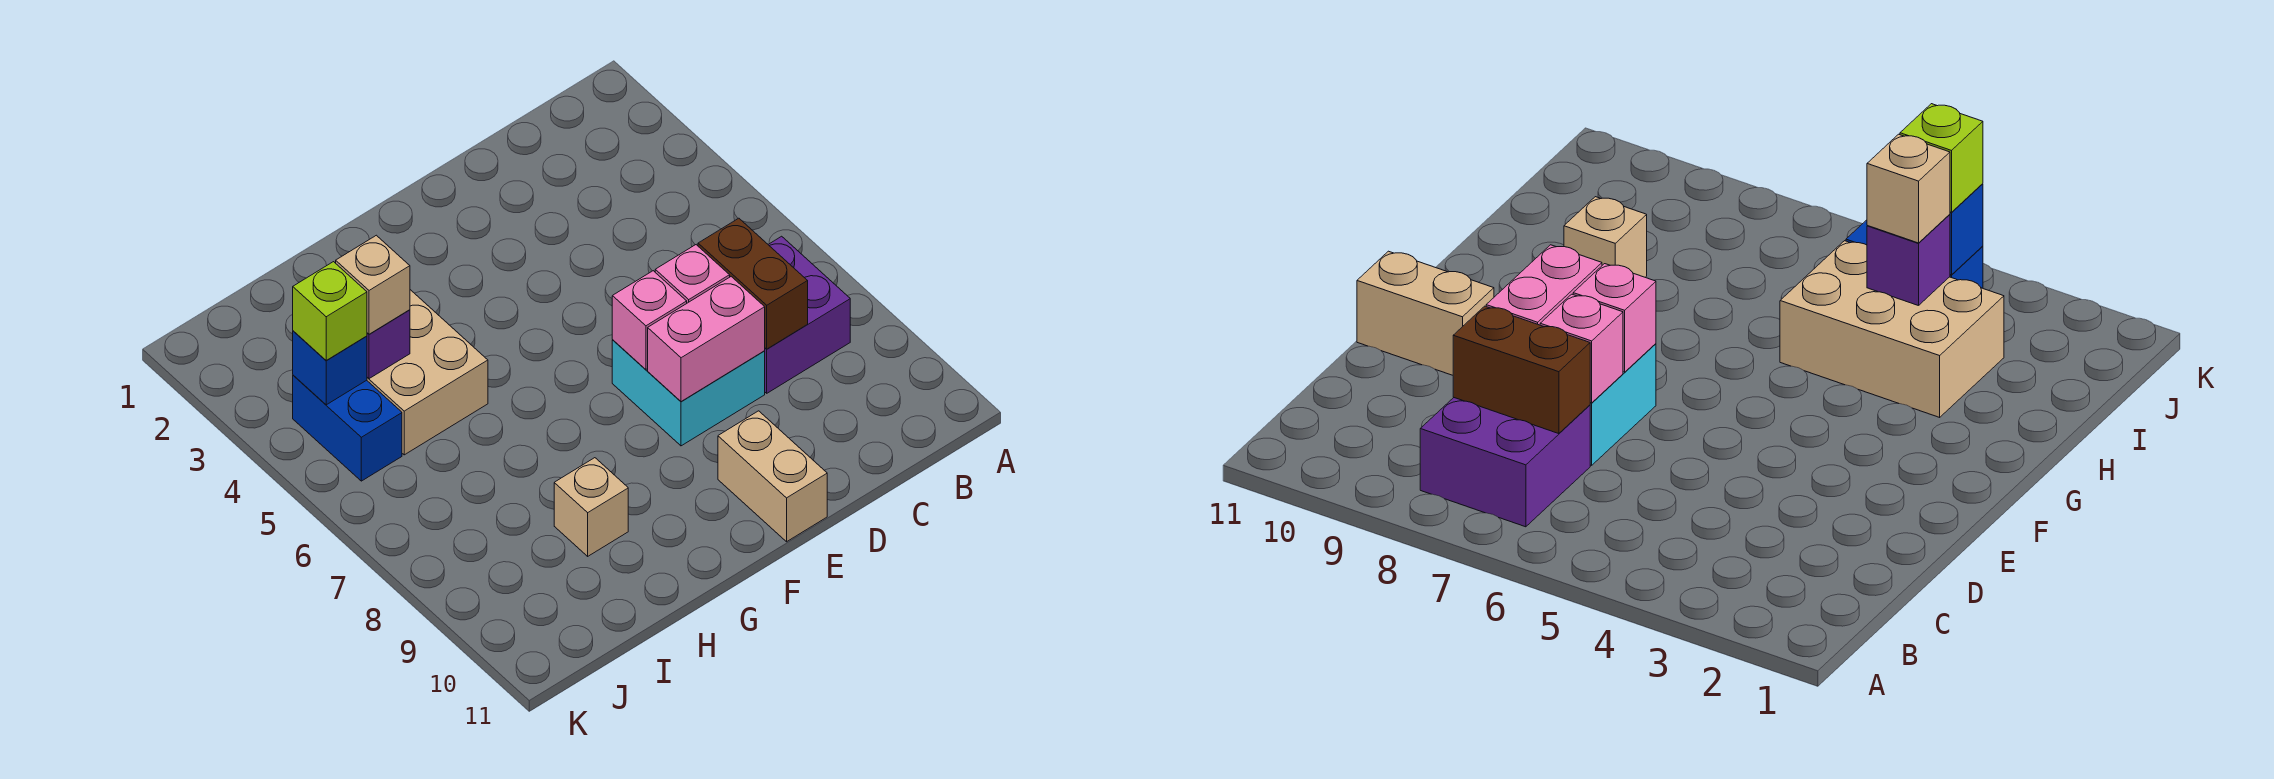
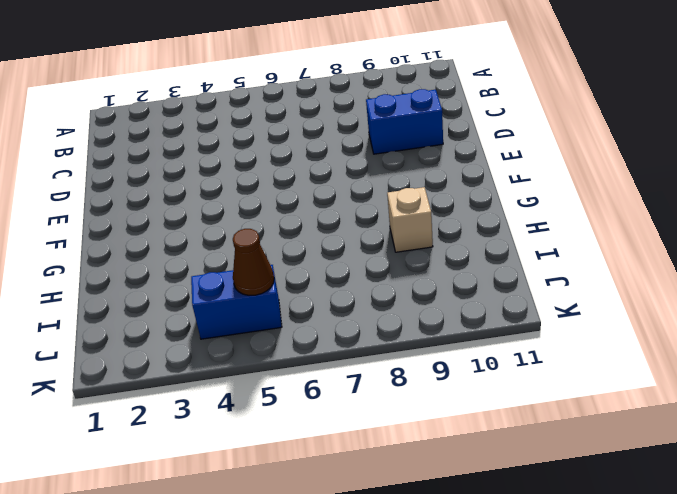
blue brick D9:D10 level 1 -> none
brown cone J5 level 2 -> none
none -> purple brick B7:C8 level 1
none -> cyan brick D7:E8 level 1
none -> tan brick E10:E11 level 1

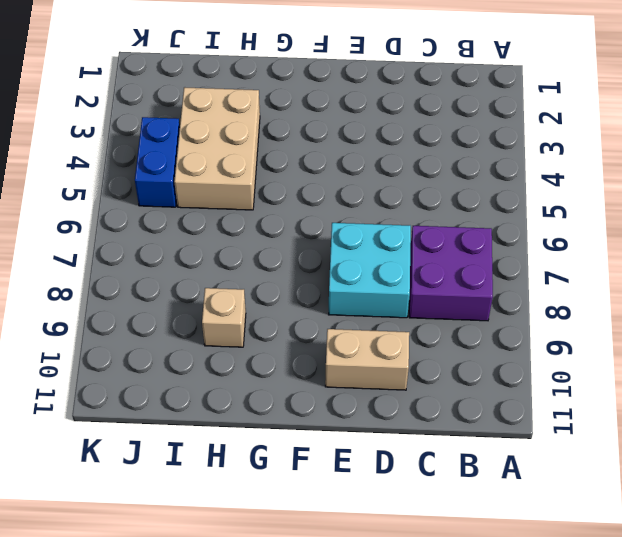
tan brick D10:E10 level 1 -> tan brick E10:E11 level 1
none -> brown brick C7:C8 level 2
none -> pink brick D7 level 2
none -> pink brick D8:E8 level 2

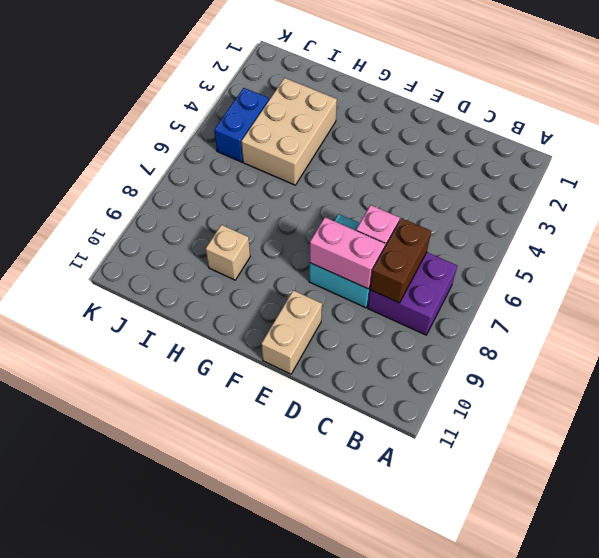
none -> pink brick E7 level 2
none -> purple brick I4 level 2
none -> blue brick J4 level 2

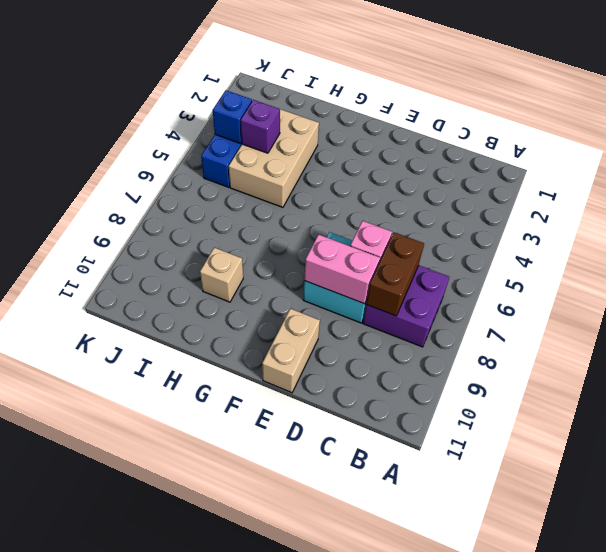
none -> pink brick E7 level 2
none -> tan brick I4 level 3
none -> lime brick J4 level 3

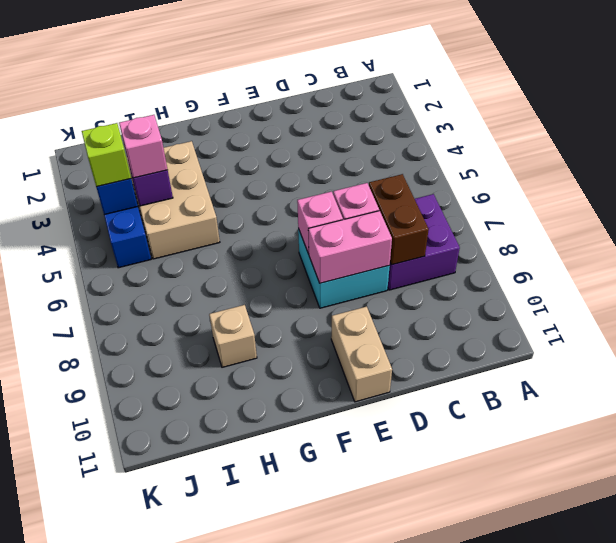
pink brick I4 level 3 -> tan brick I4 level 3

